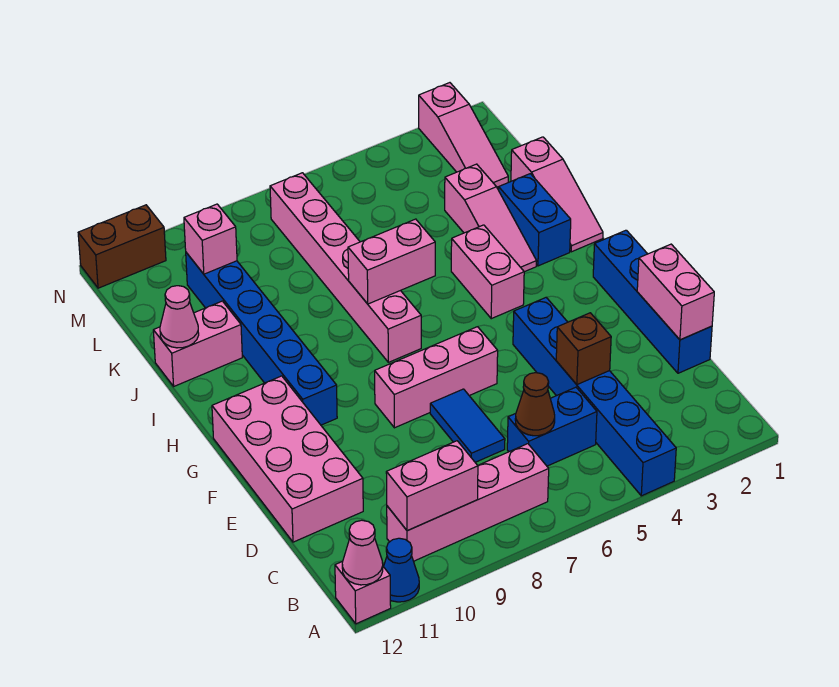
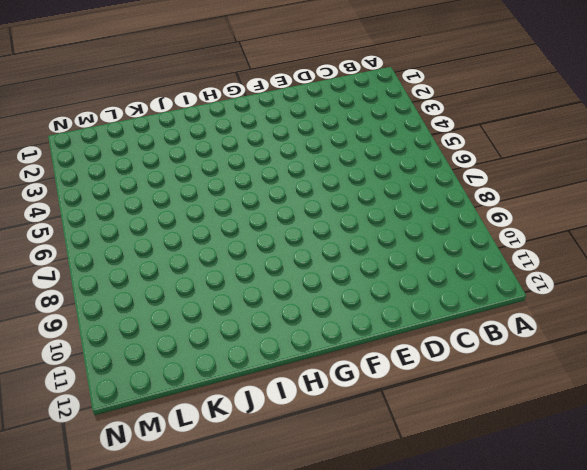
none -> blue brick A4:F4 level 1
none -> blue cone A11 level 1
none -> pink brick A12 level 1

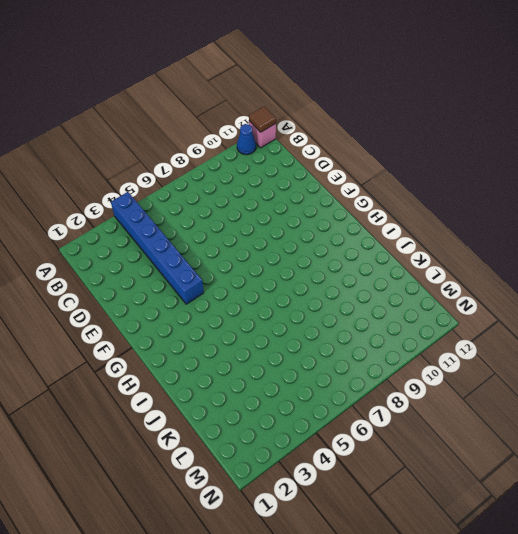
brown tile A12 level 2 -> pink cone A12 level 2
none -> pink brick B7:B10 level 1
none -> blue brick C5:C6 level 1
none -> blue brick D1:G1 level 1

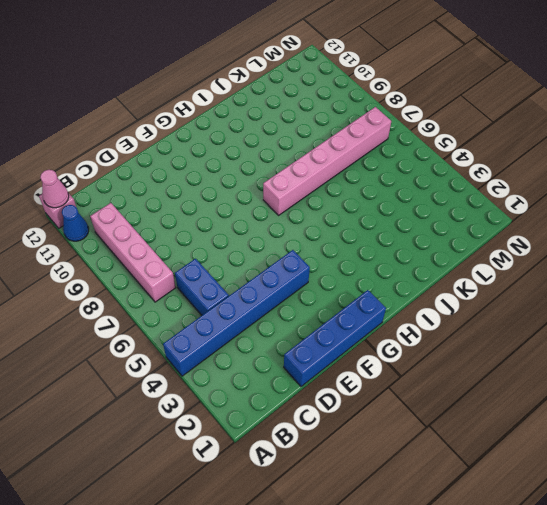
none -> blue tile D7:E7 level 1
none -> pink brick D11:G12 level 1
none -> pink brick F6:F8 level 1

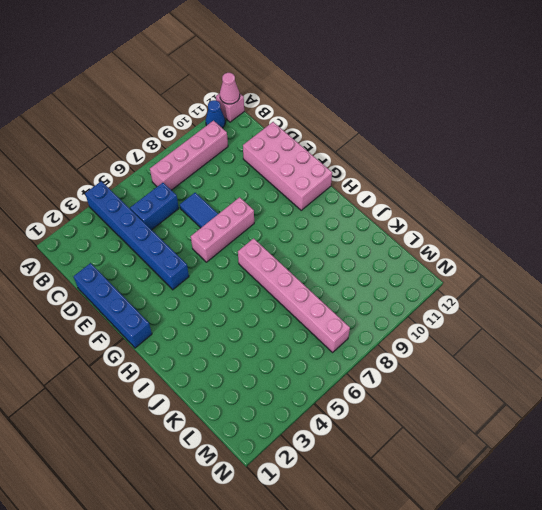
none -> blue brick G10:L10 level 1
none -> pink brick H4:I4 level 1
none -> pink slope I1:K1 level 1 top K

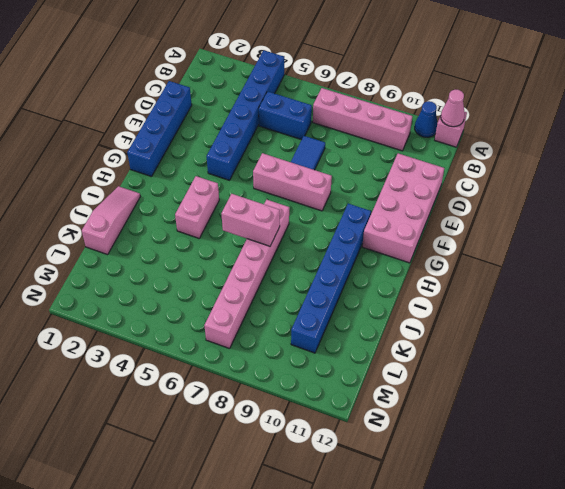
none -> blue brick I2:J2 level 1
none -> pink slope I3:K3 level 1 top K
none -> pink brick J11:J12 level 1

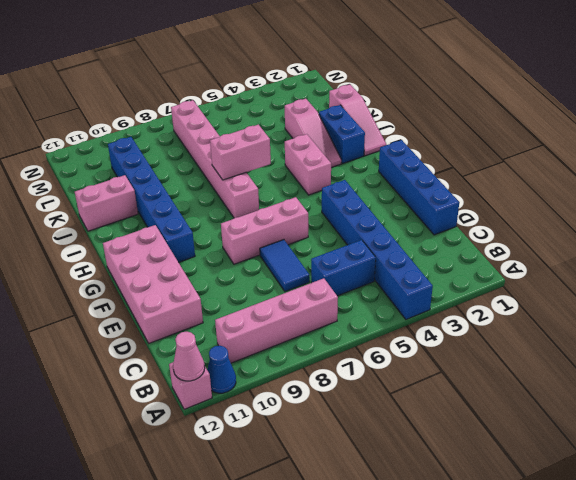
none -> pink slope L2:N2 level 1 top N
none -> brown brick N11:N12 level 1
none -> pink brick B9:B10 level 2

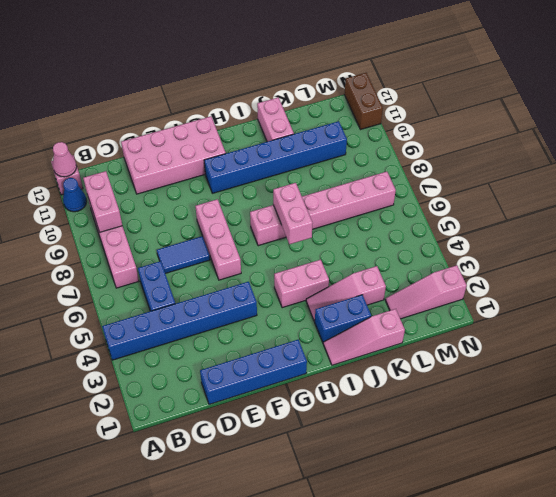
none -> brown cone C6 level 2
none -> pink brick D1:E1 level 2
none -> brown brick D4 level 2

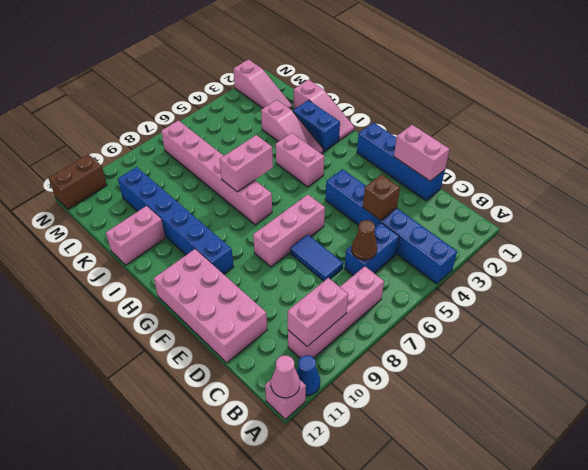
none -> pink cone J12 level 2
none -> pink brick L10 level 2

